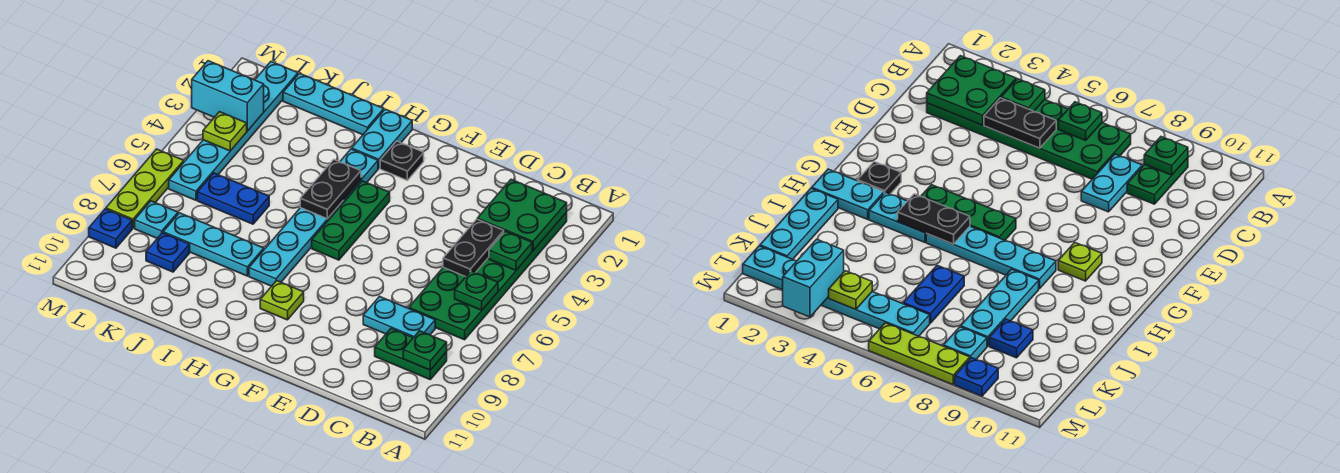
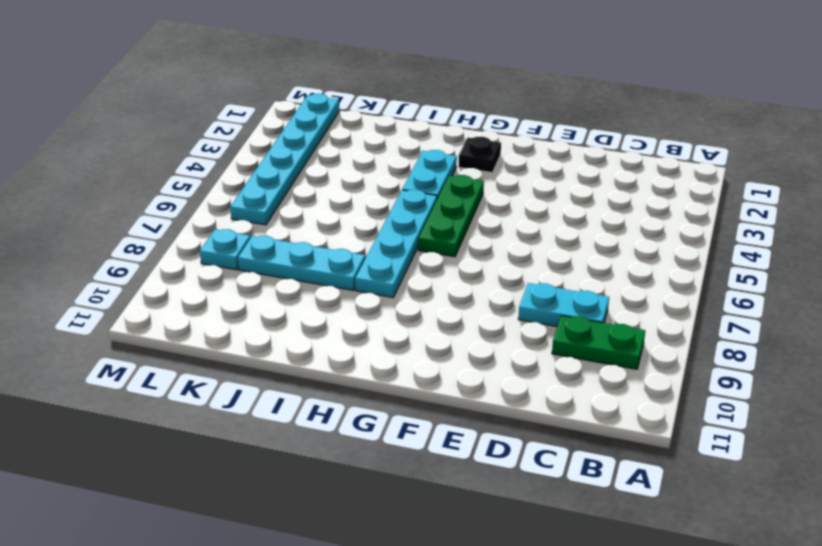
none -> green plate B2:C7 level 1
none -> lime plate G9 level 1
none -> cyan plate H1:H2 level 1

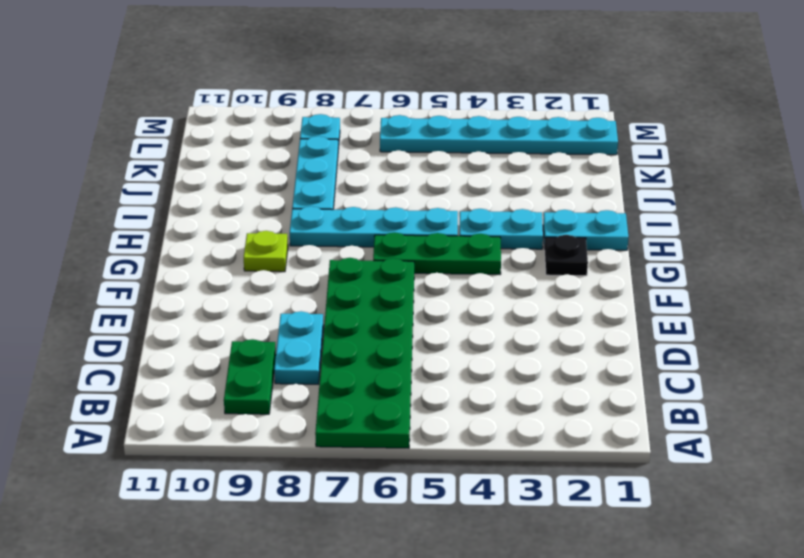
green plate A6:F7 level 1 -> green plate B2:C7 level 1
none -> cyan plate I1:K1 level 1
none -> blue plate J6:K6 level 1
none -> blue plate K9 level 1

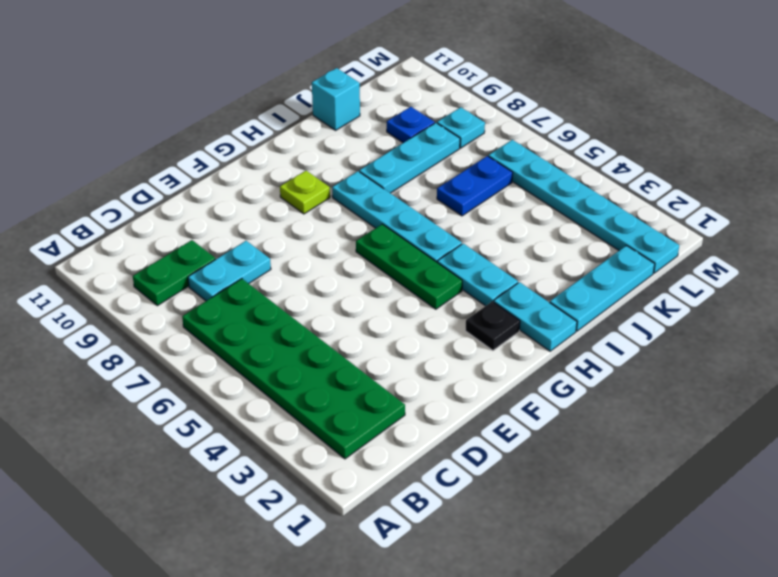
cyan brick J11 level 1 -> none
none -> lime plate M6:M8 level 1
none -> blue plate M9 level 1
none -> green plate B2:C3 level 2

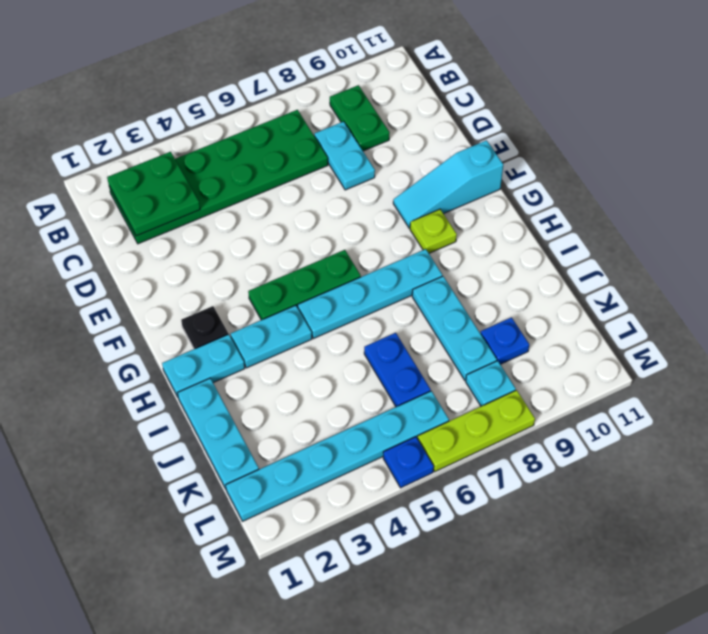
cyan slope F9:F11 level 1 top 11 -> none
blue plate M5 level 1 -> blue plate M9 level 1
none -> green plate B4 level 2
none -> green plate B6 level 2
none -> green plate B9 level 2

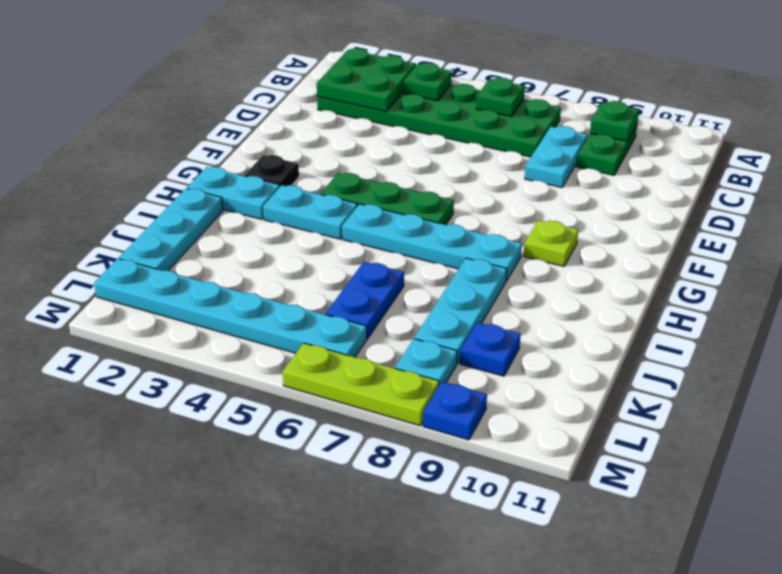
none -> black plate C4:C5 level 2
none -> black plate H4:H5 level 2
none -> cyan brick L3:M3 level 2

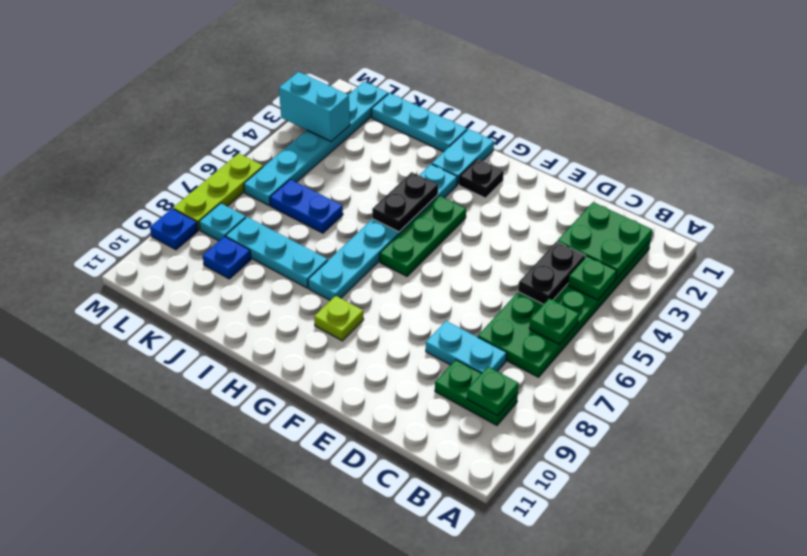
none -> lime plate L4 level 2

